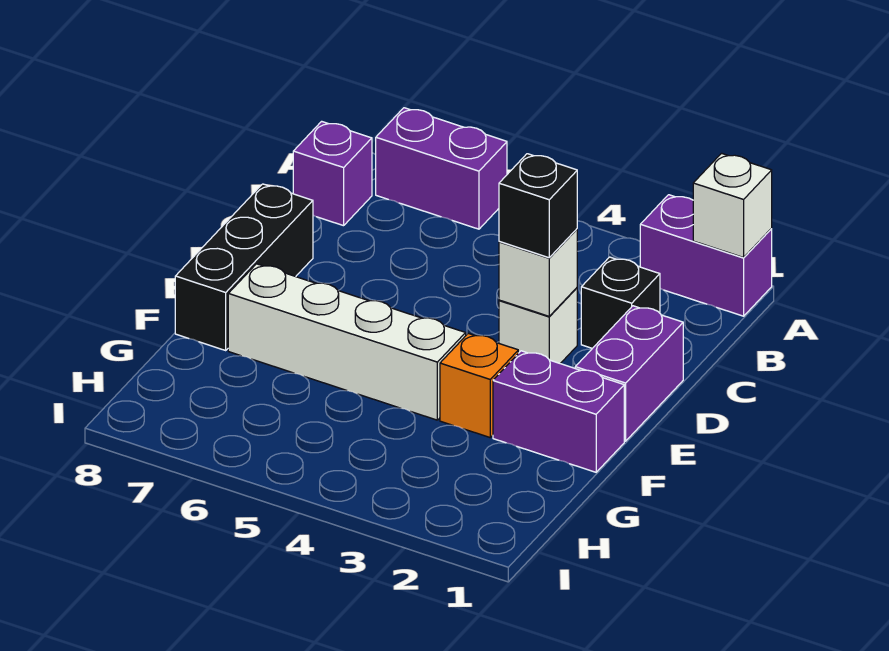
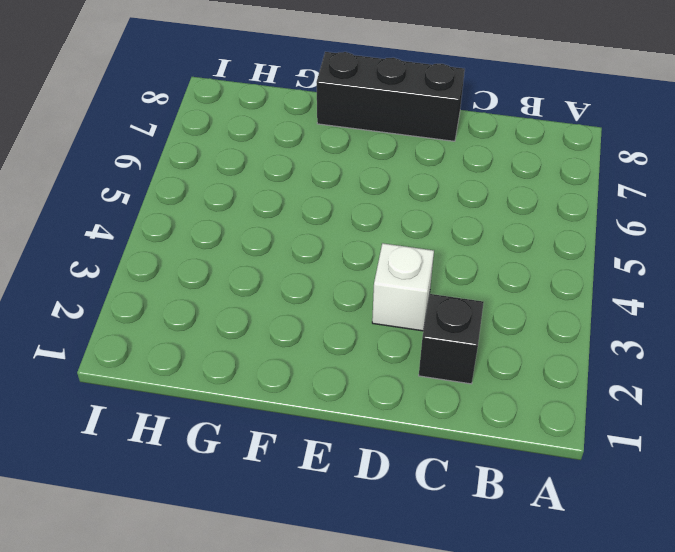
none -> purple brick A1:A2 level 1
none -> purple brick A6:A7 level 1
none -> purple brick B8 level 1

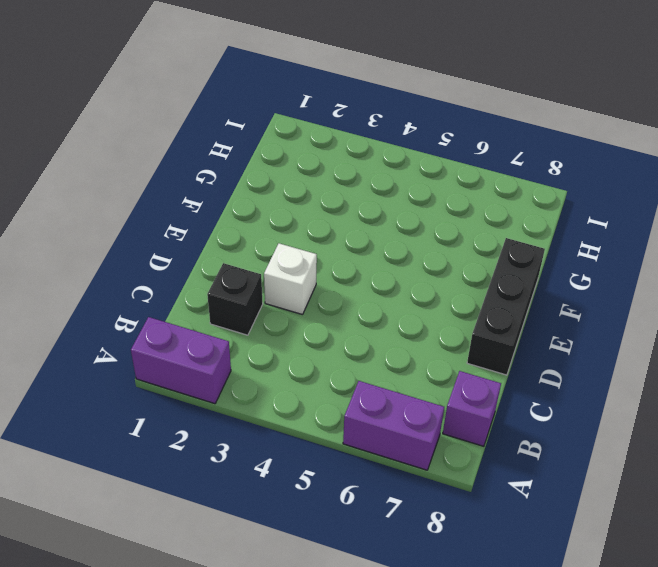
none -> purple brick D1:E1 level 1
none -> purple brick F1:F2 level 1
none -> orange brick F3 level 1

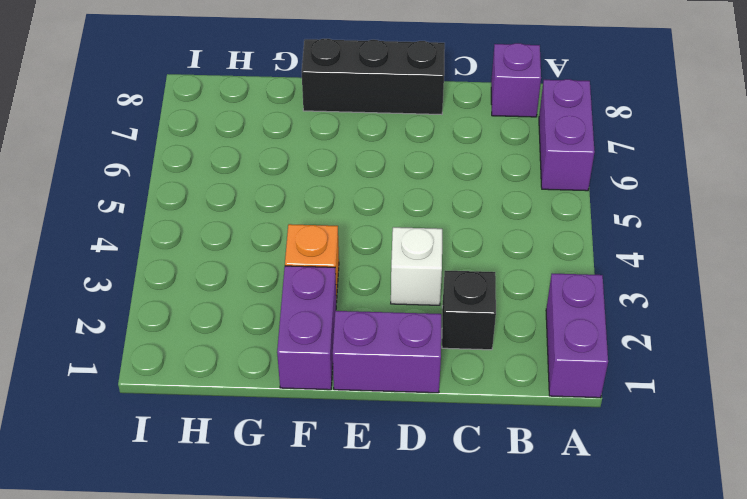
none -> white brick F4:F7 level 1
none -> white brick A1 level 2
none -> white brick D3 level 2

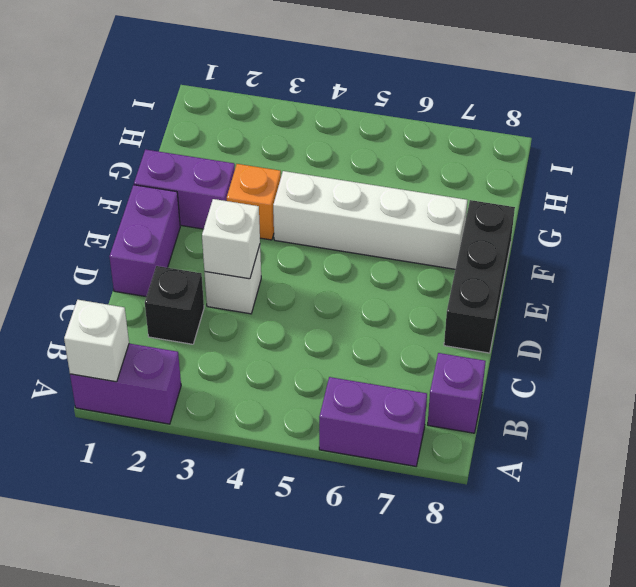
none -> black brick D3 level 3

